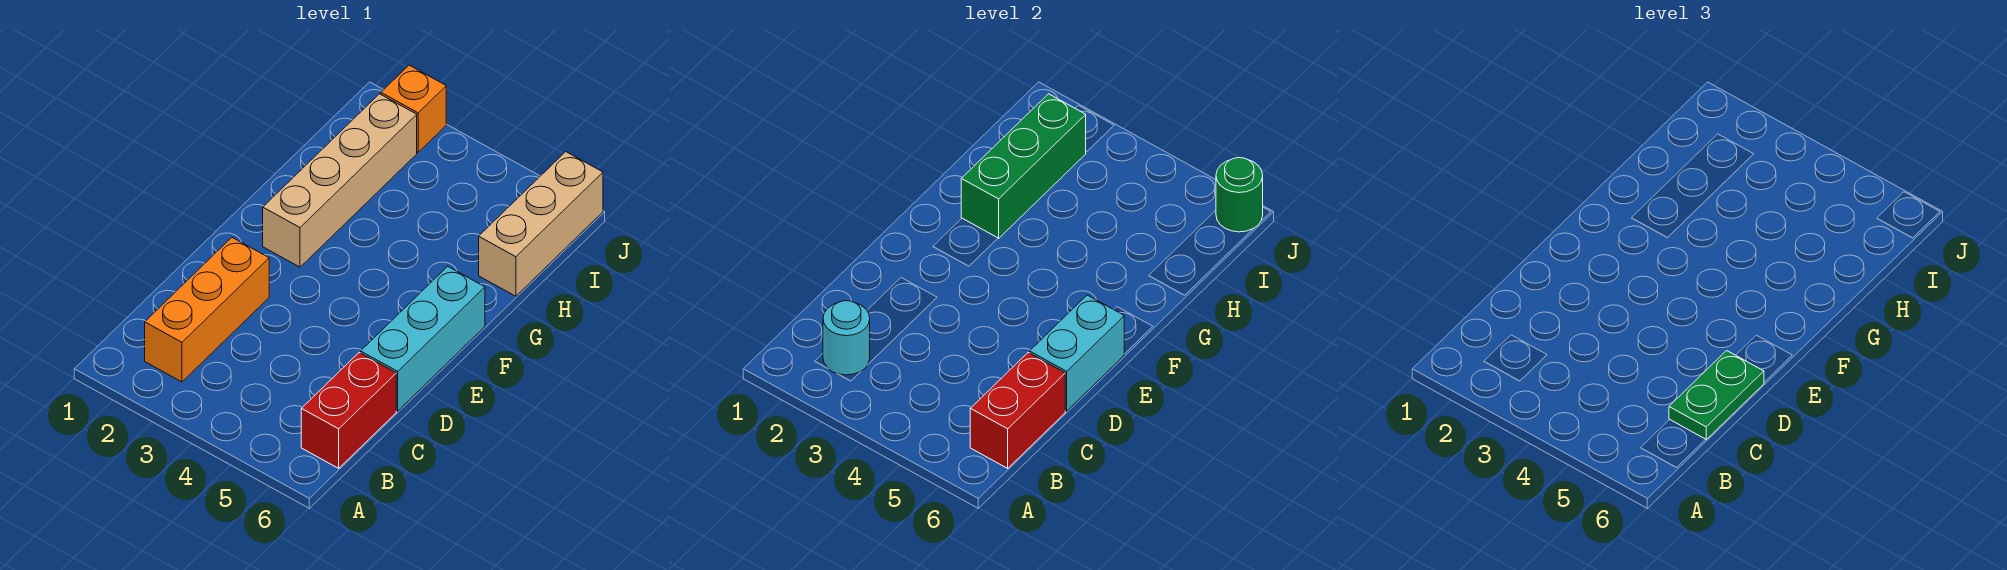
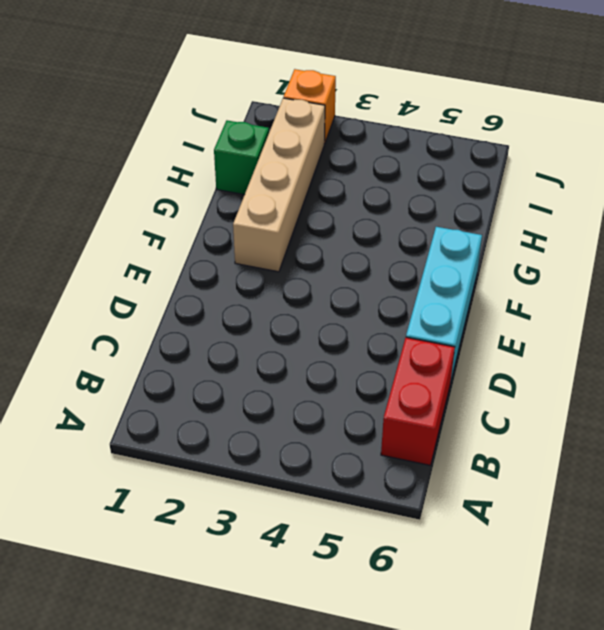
green brick H1 level 1 -> none
none -> orange brick B2:D2 level 1
none -> tan brick H6:J6 level 1
none -> cyan round brick B2 level 2

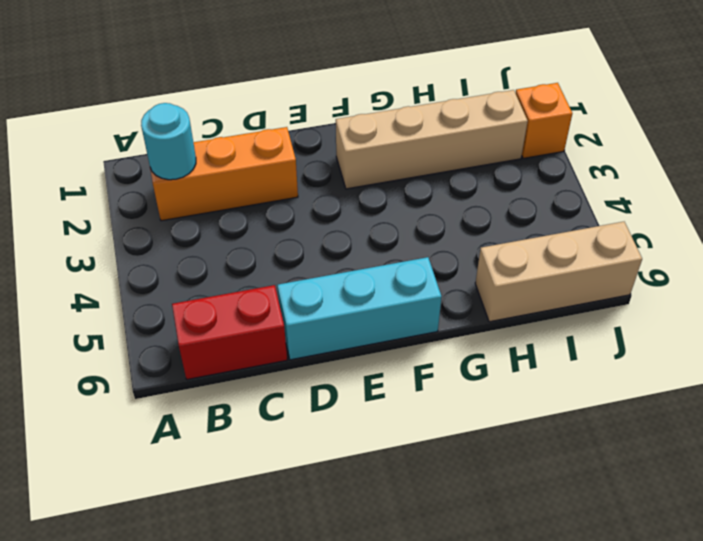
none -> red brick B6:C6 level 2
none -> cyan brick D6:E6 level 2
none -> green brick G2:I2 level 2

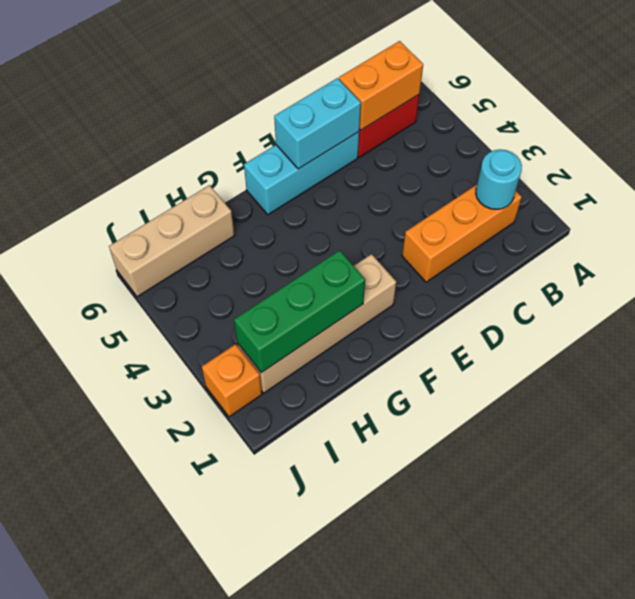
orange brick B6:C6 level 2 -> red brick B6:C6 level 2
none -> green round brick J6 level 2
none -> green plate C6:D6 level 3

